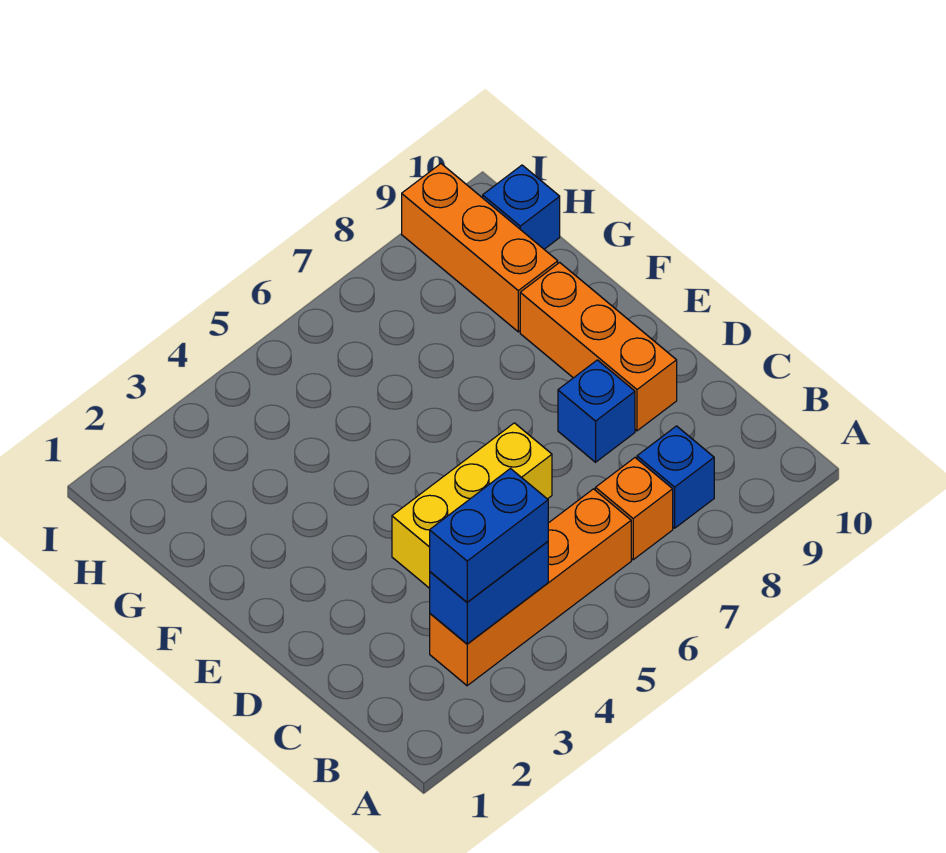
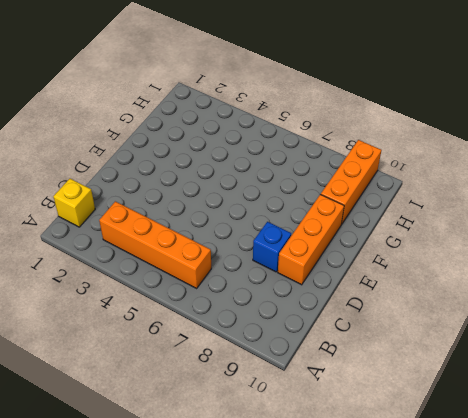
yellow brick B1 level 1 -> none
none -> orange brick B7 level 1
none -> blue brick B8 level 1

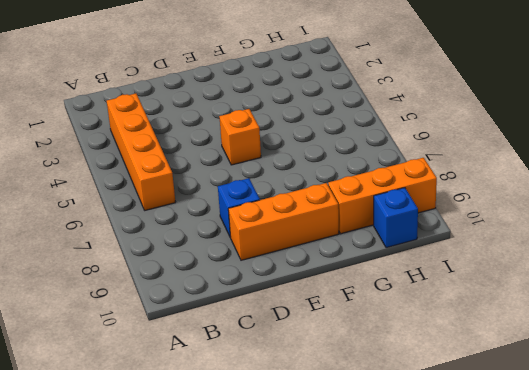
orange brick E5 level 1 -> orange brick B7 level 1
none -> blue brick B8 level 1
none -> yellow brick D4:D6 level 1

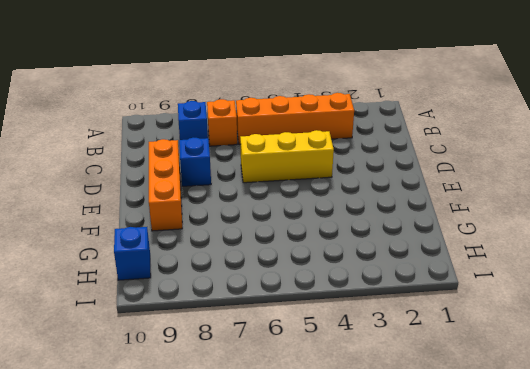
none -> orange brick G9:I9 level 1
none -> blue brick B3:B4 level 2

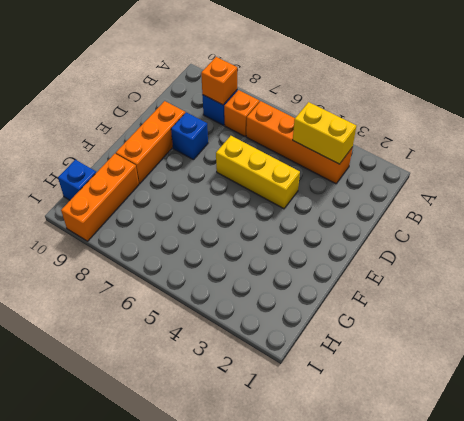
yellow brick B3:B4 level 2 -> blue brick B3:B4 level 2
orange brick B8 level 2 -> none
none -> blue brick B3:B4 level 3

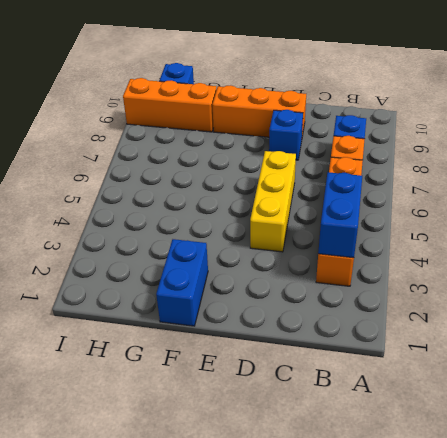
blue brick F1:F2 level 1 -> blue brick B3:B4 level 3

